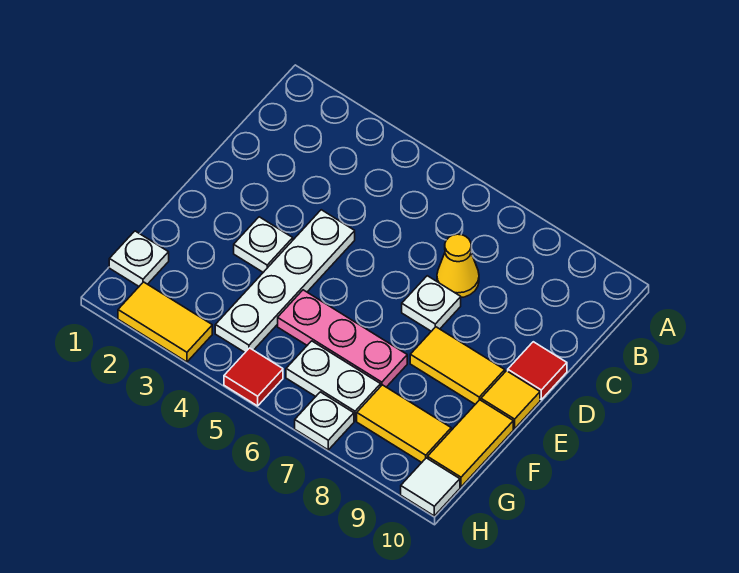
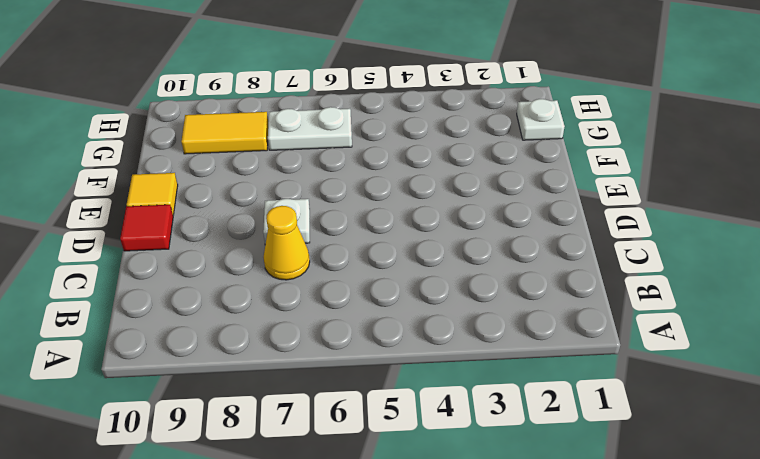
none -> white plate D4:G4 level 1
none -> white plate E3 level 1
none -> yellow tile E8:E9 level 1

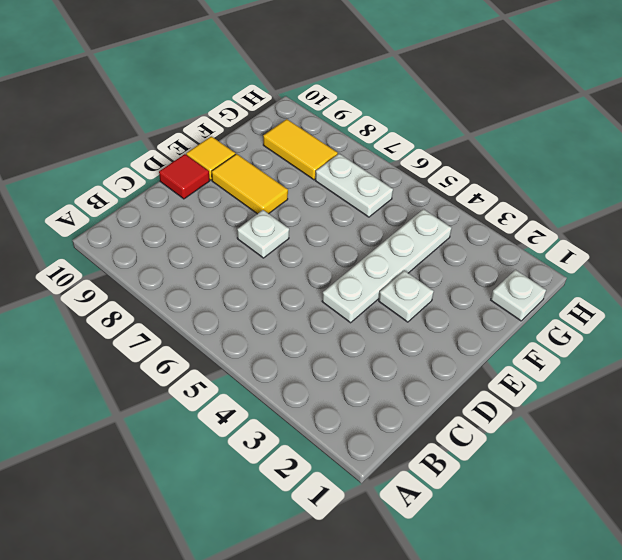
none -> yellow cone C7 level 1
none -> pink plate F5:F7 level 1
none -> yellow tile F10:G10 level 1

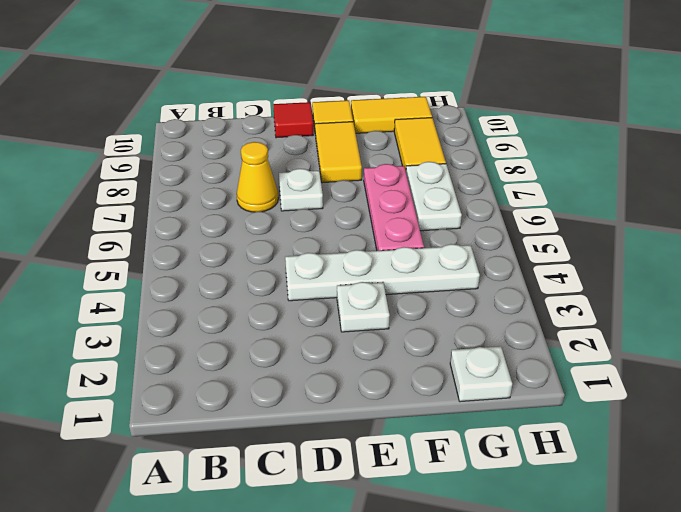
none -> yellow tile H2:H3 level 1
none -> red tile H5 level 1
none -> white plate H7 level 1

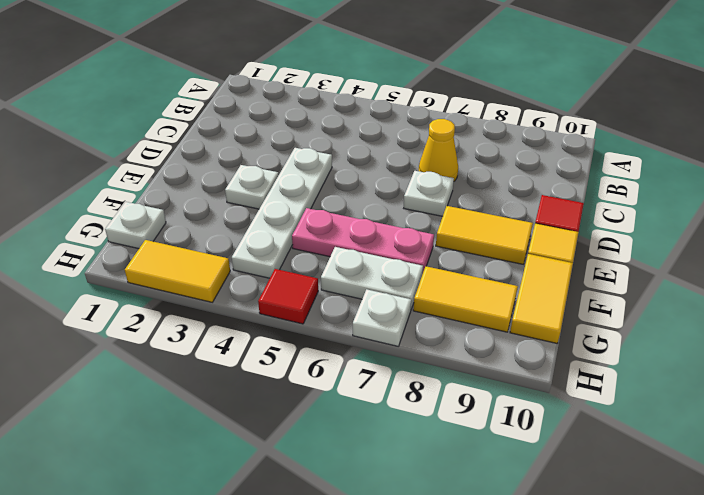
none -> white tile H10 level 1

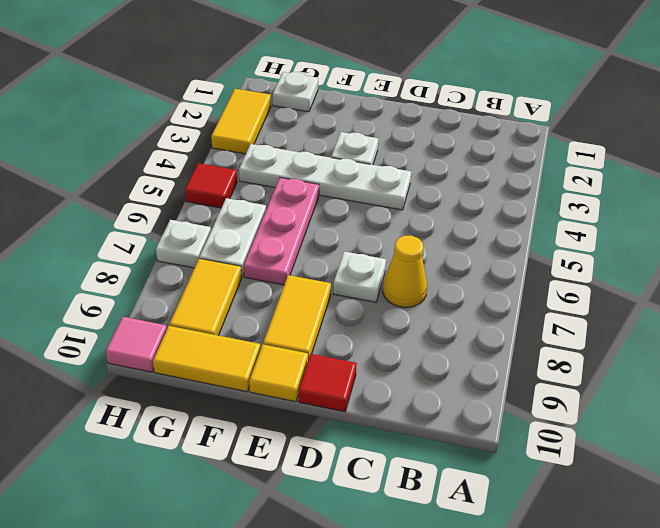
pink tile H10 level 1 -> white tile H10 level 1

